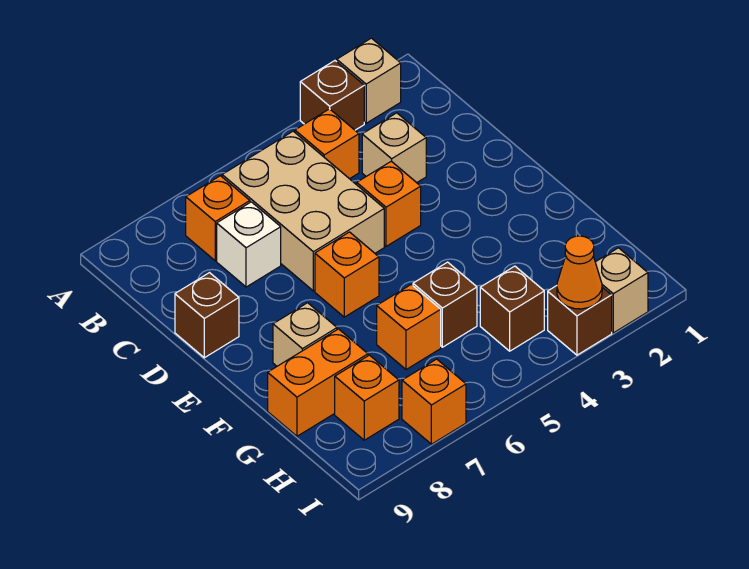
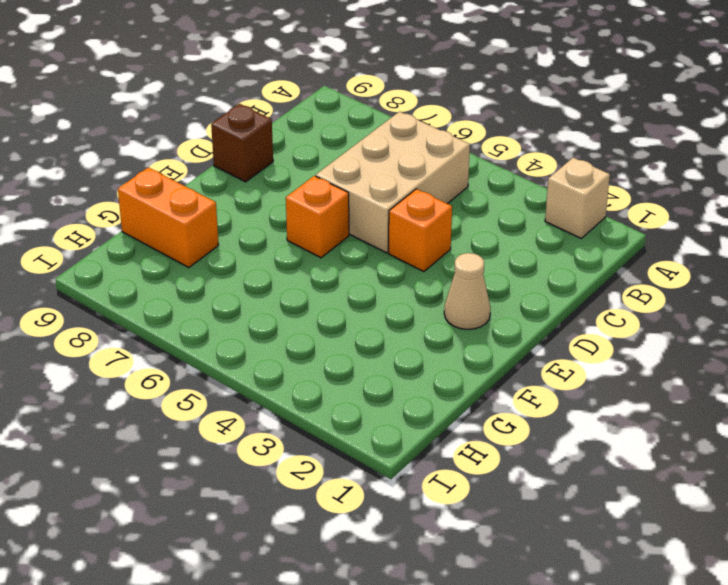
tan cone E2 level 1 -> none
none -> brown brick A3 level 1
none -> orange brick B4 level 1
none -> orange brick B7 level 1

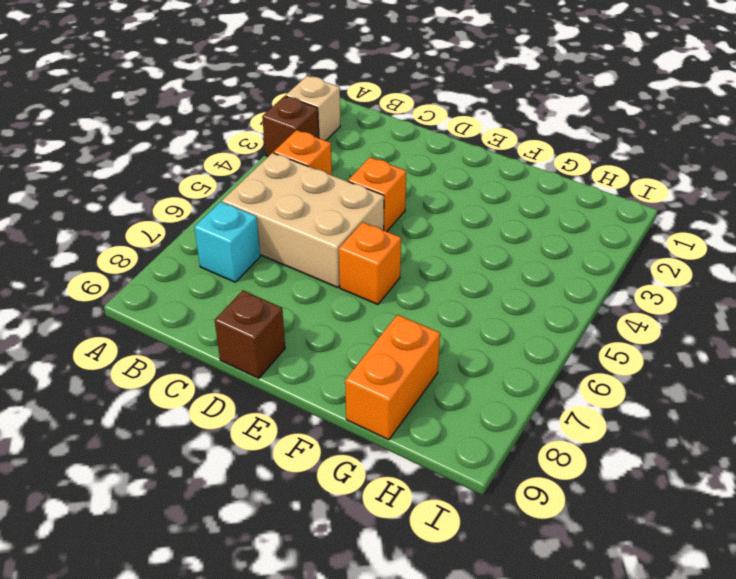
cyan brick B7 level 1 -> orange brick B7 level 1
none -> tan brick C3 level 1
none -> white brick C7 level 1
none -> tan brick F8 level 1

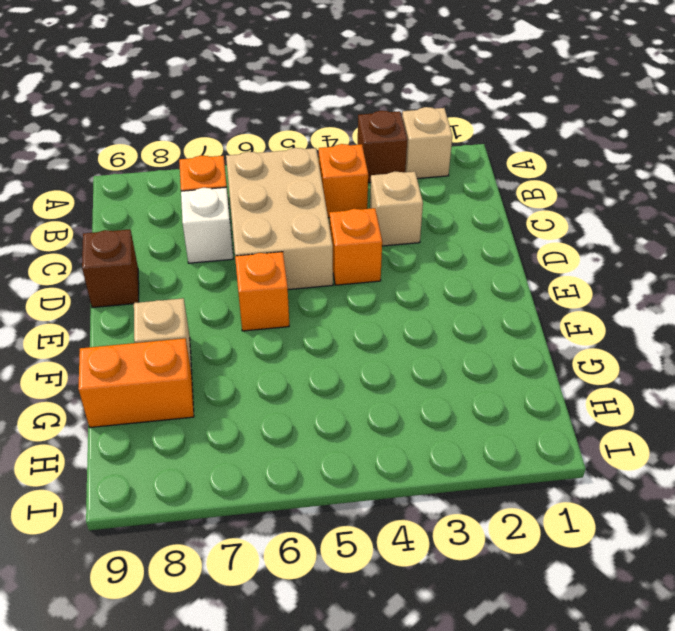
none -> brown brick G5 level 1
none -> orange brick G6 level 1
none -> brown brick H4 level 1

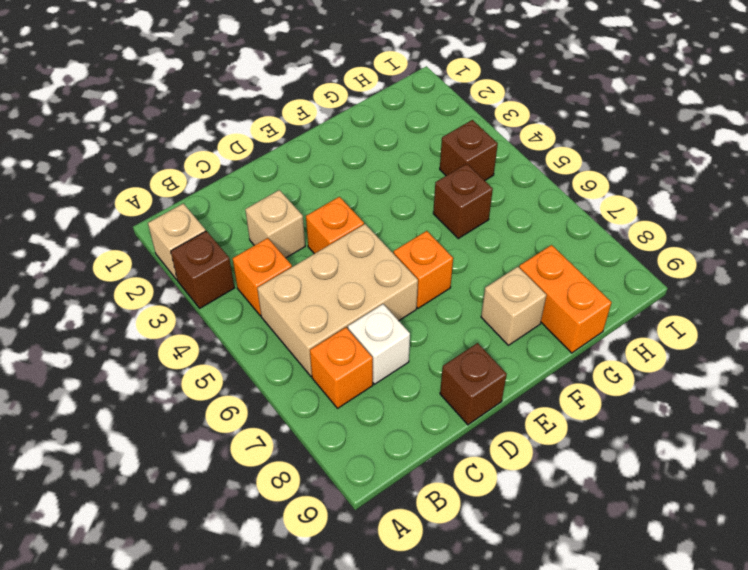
none -> orange brick G6 level 1
none -> orange brick H8 level 1
none -> tan brick I2 level 1

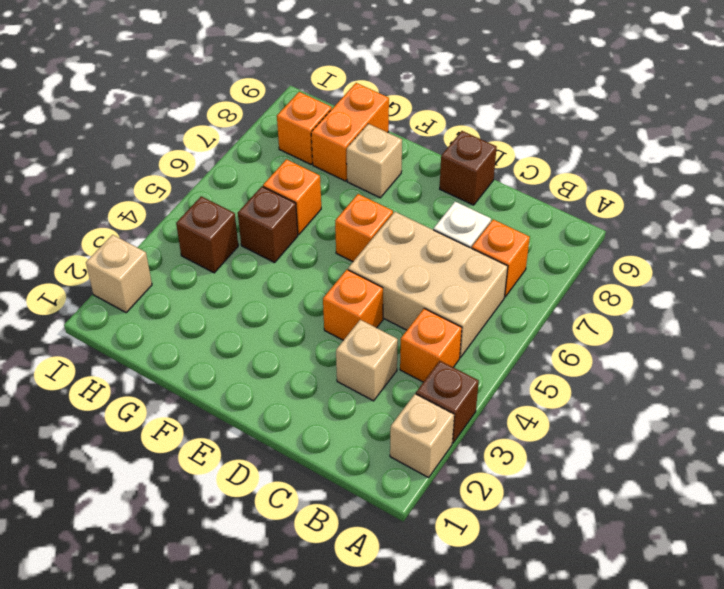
none -> brown brick I3 level 1
none -> orange brick I7 level 1
none -> orange cone I3 level 2

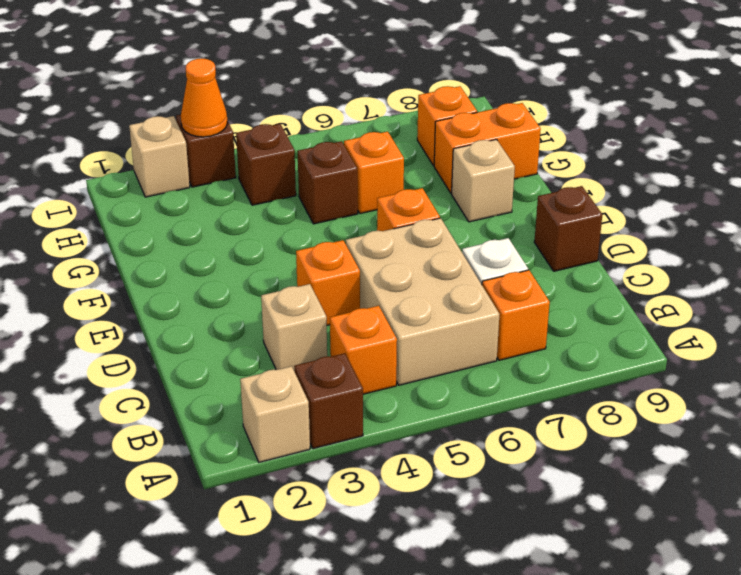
none -> orange brick I7 level 1

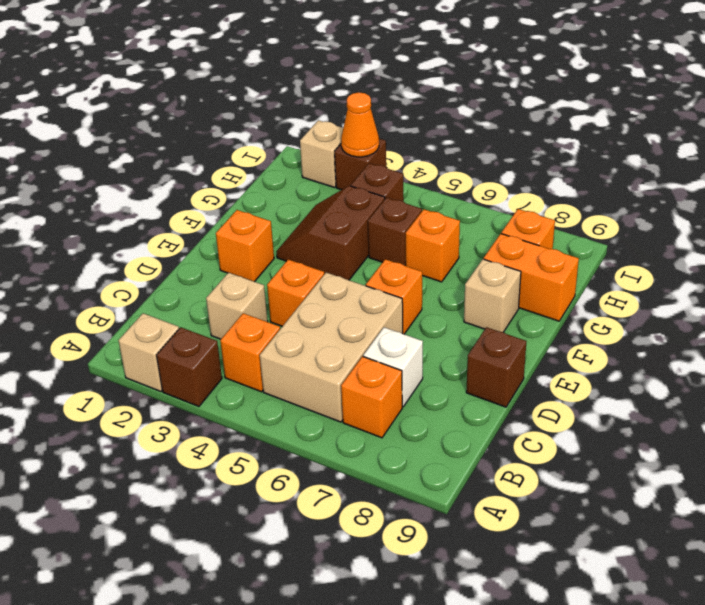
orange brick E2 level 1 -> orange brick I7 level 1
brown slope F3:G4 level 1 top 4 -> none

